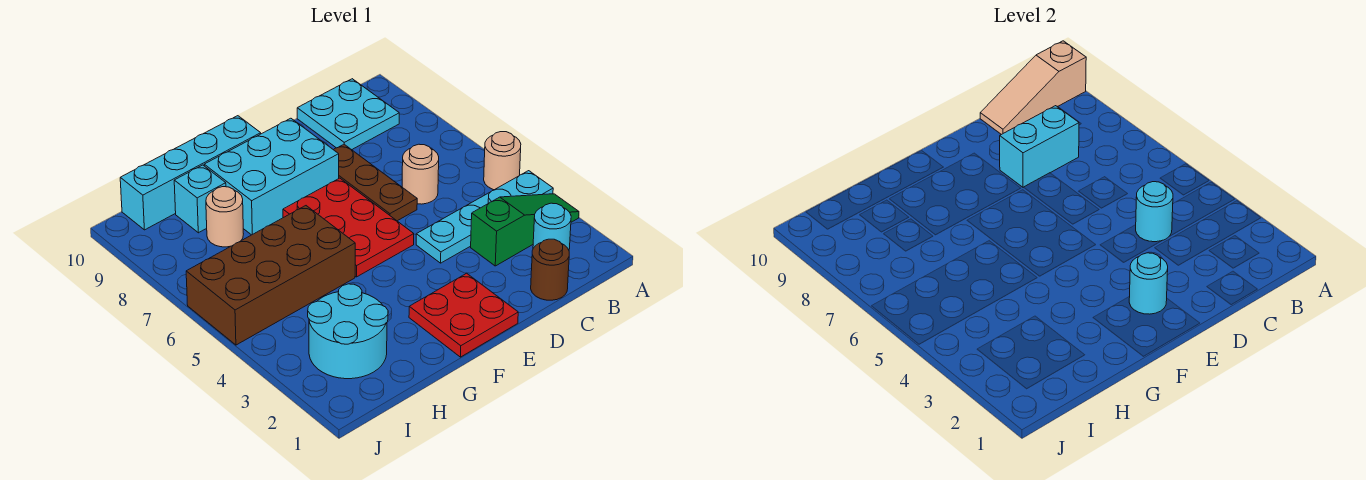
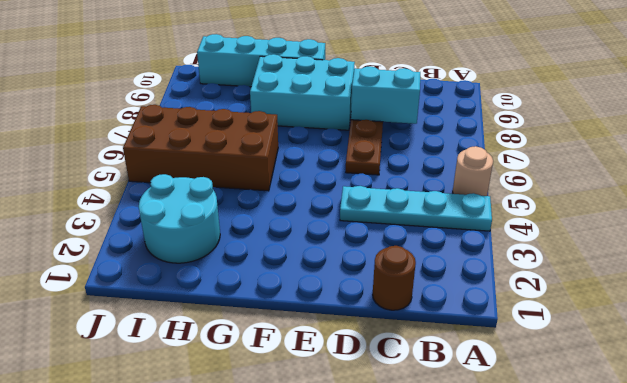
none -> green slope A3:C3 level 1 top C
none -> cyan round brick B2 level 1
none -> cyan plate B9:C10 level 1

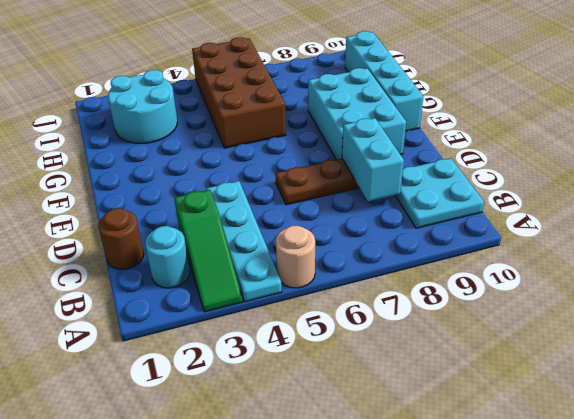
none -> tan round brick C6 level 1
none -> red plate E1:F2 level 1
none -> red plate E5:F7 level 1

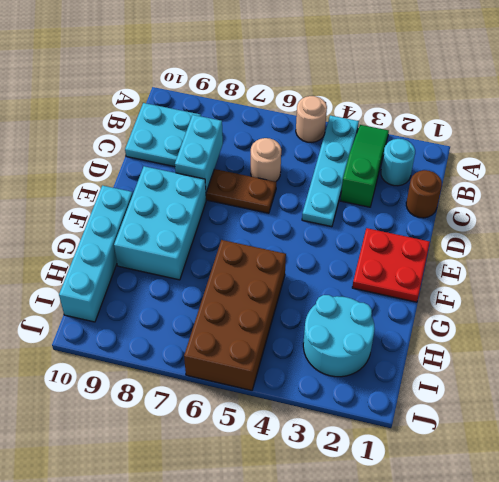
none -> red plate E5:F7 level 1
none -> tan round brick H8 level 1
none -> cyan brick H9 level 1

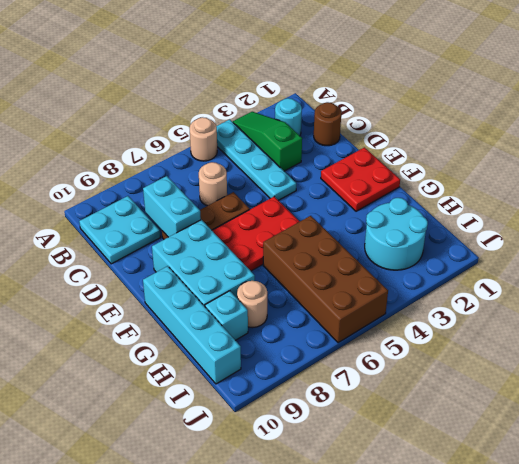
none -> tan slope A10:C10 level 2 top A
none -> cyan round brick C4 level 2
none -> cyan round brick E2 level 2

